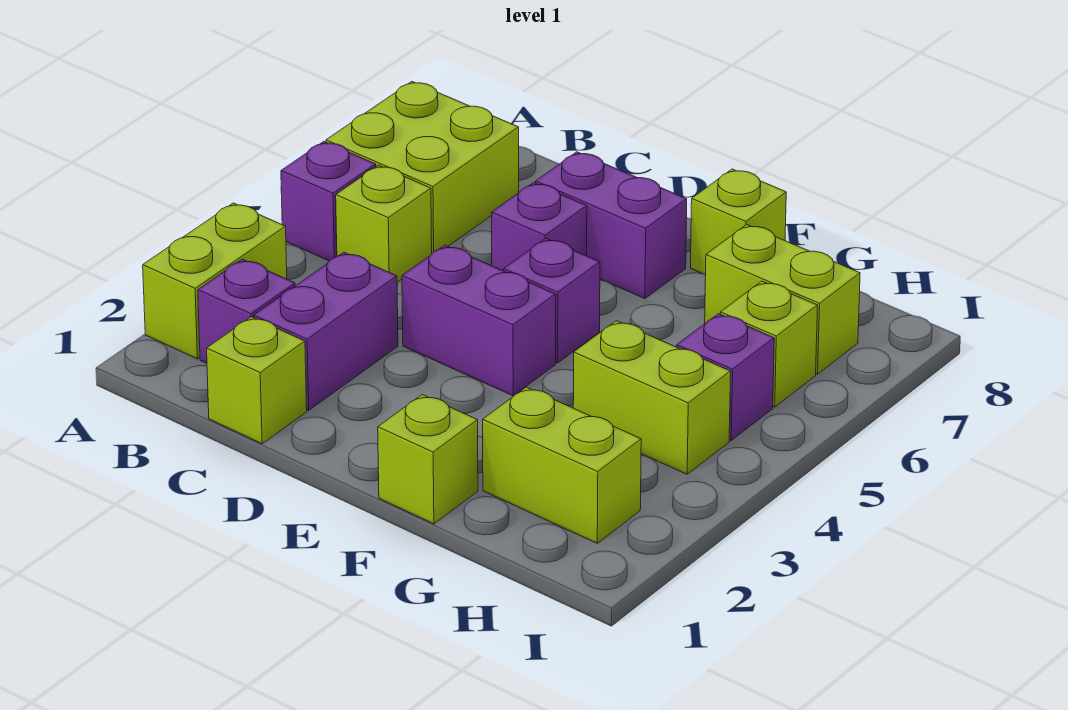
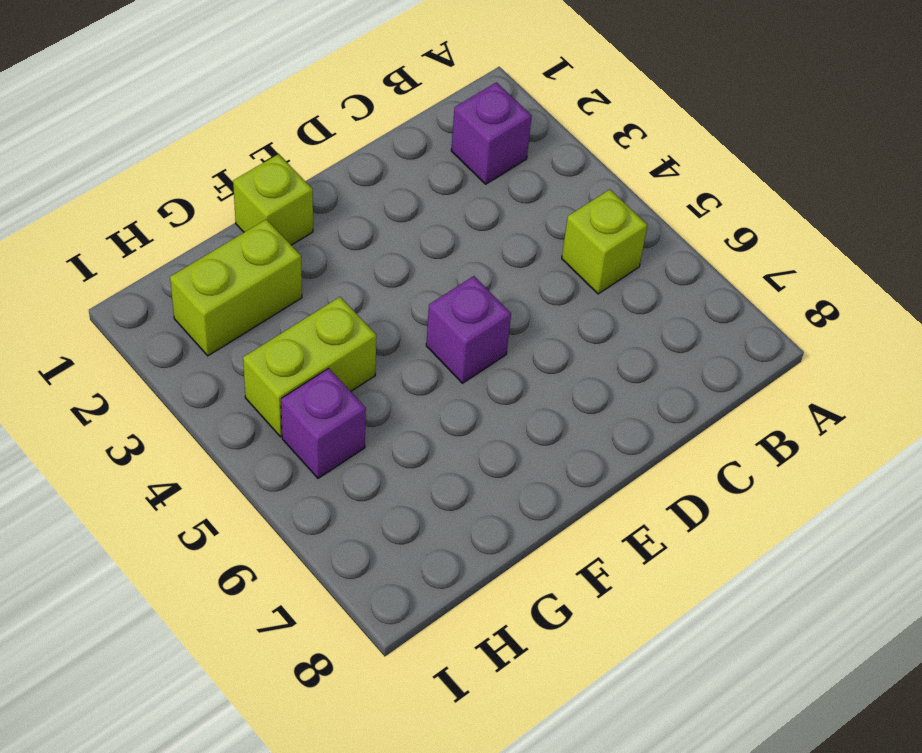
none -> lime brick A2:A3 level 1
none -> purple brick A5 level 1
none -> lime brick A6:B7 level 1

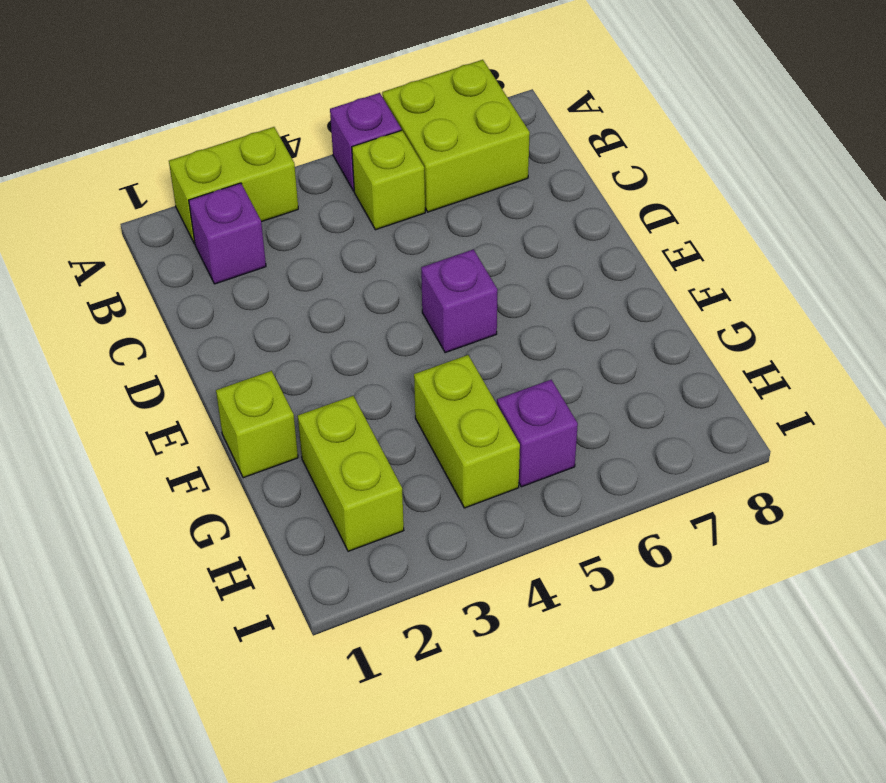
none -> lime brick C1 level 1
none -> purple brick C2:C3 level 1
none -> purple brick D4:E4 level 1

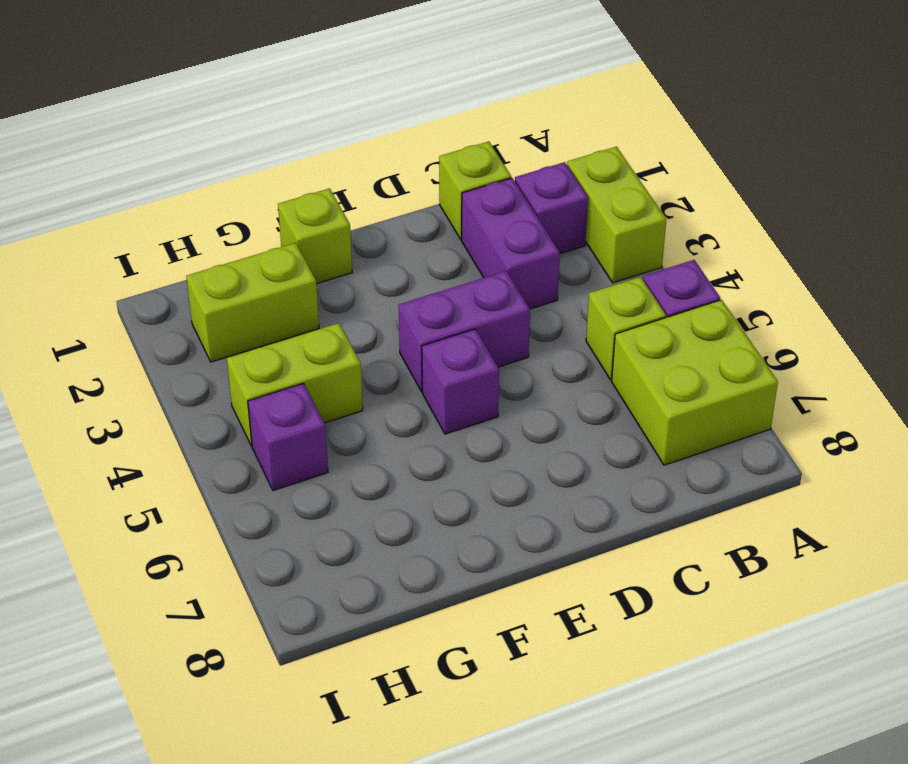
none -> purple brick D6 level 1
none -> purple brick D7:E7 level 1
none -> lime brick F8 level 1

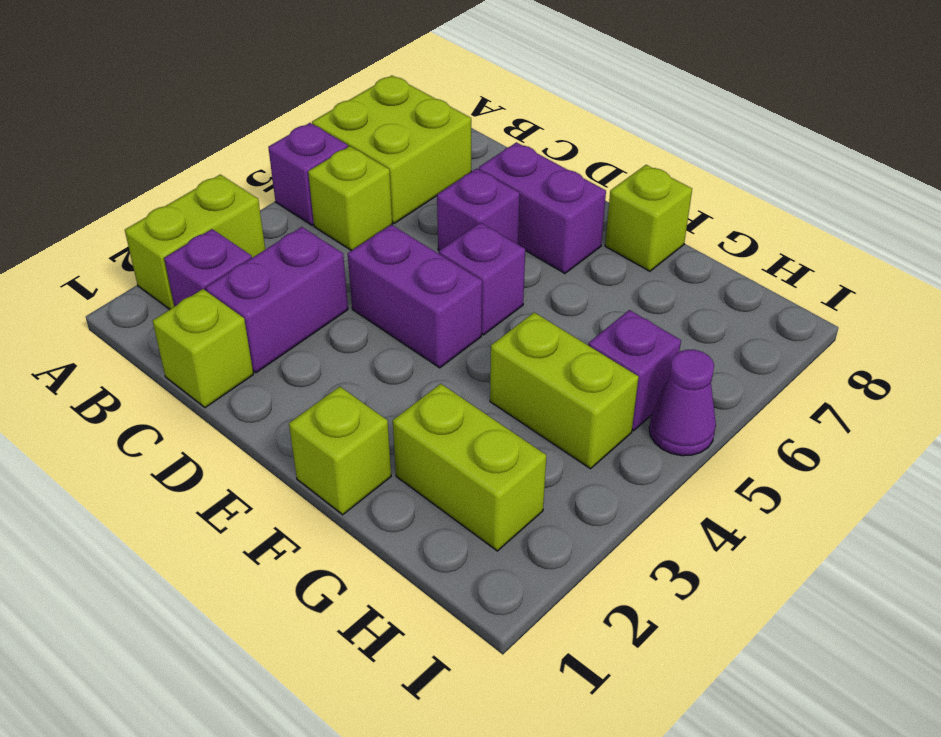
purple cone I5 level 1 -> none
none -> lime brick G7:H7 level 1
none -> lime brick H6 level 1

